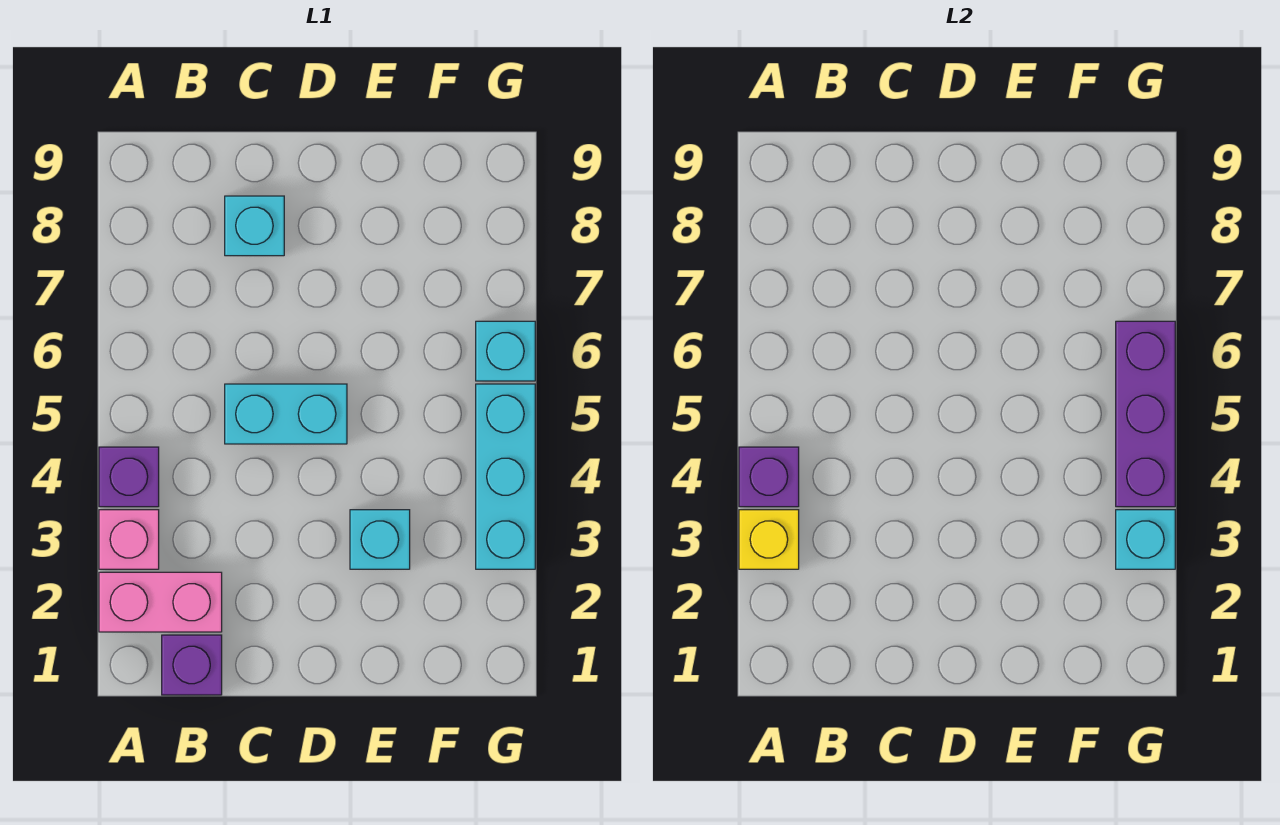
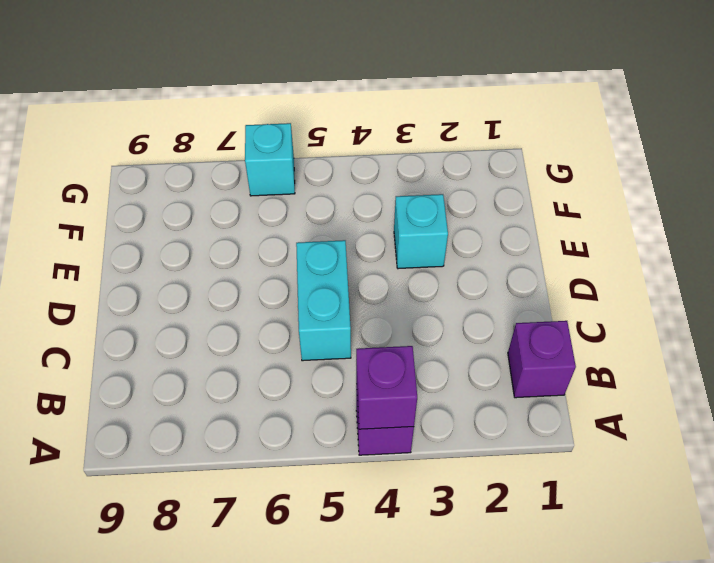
none -> pink brick A2:B2 level 1
none -> pink brick A3 level 1
none -> cyan brick C8 level 1

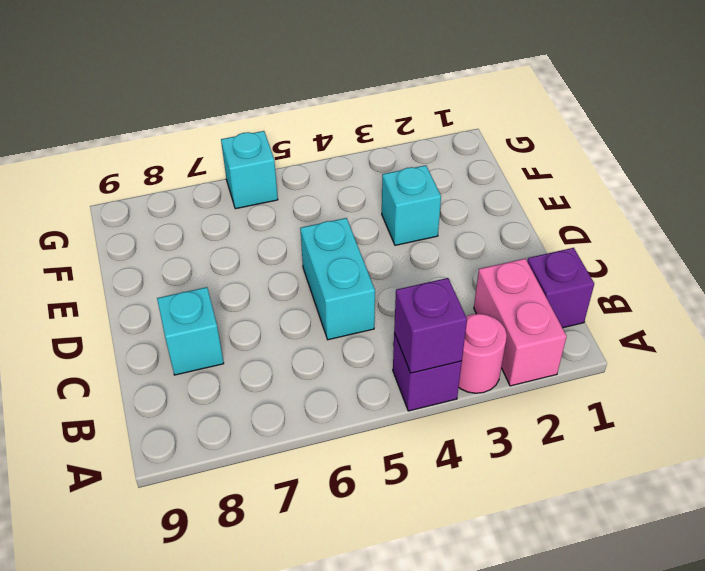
pink round brick A3 level 1 -> pink brick A3 level 1
none -> cyan brick G3:G5 level 1
none -> yellow brick A3 level 2
none -> cyan brick G3 level 2

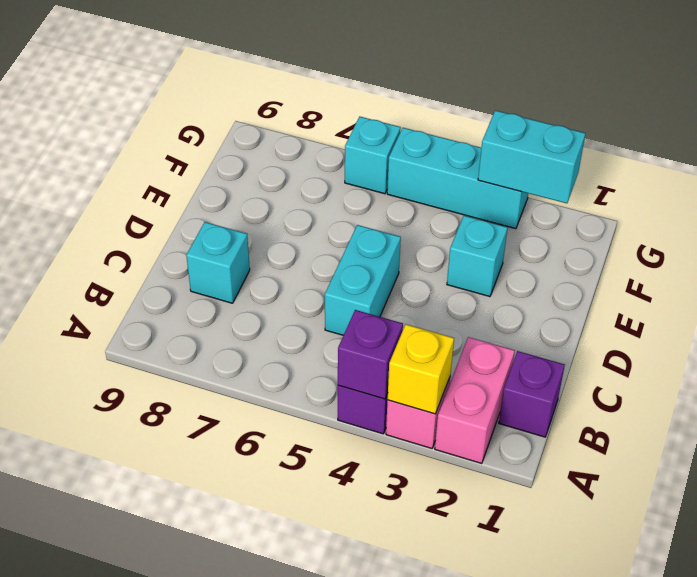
cyan brick G2:G3 level 2 -> cyan brick G3 level 2
none -> purple brick G4:G6 level 2

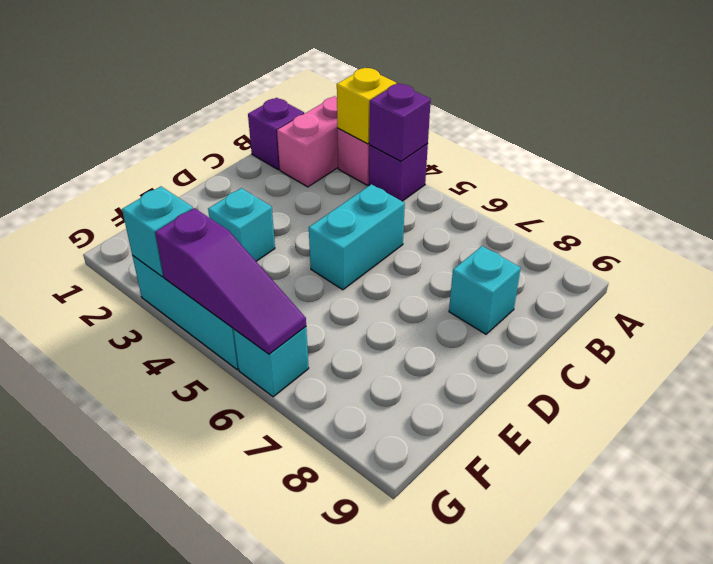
purple slope G4:G6 level 2 top 4 -> purple brick G4:G6 level 2

